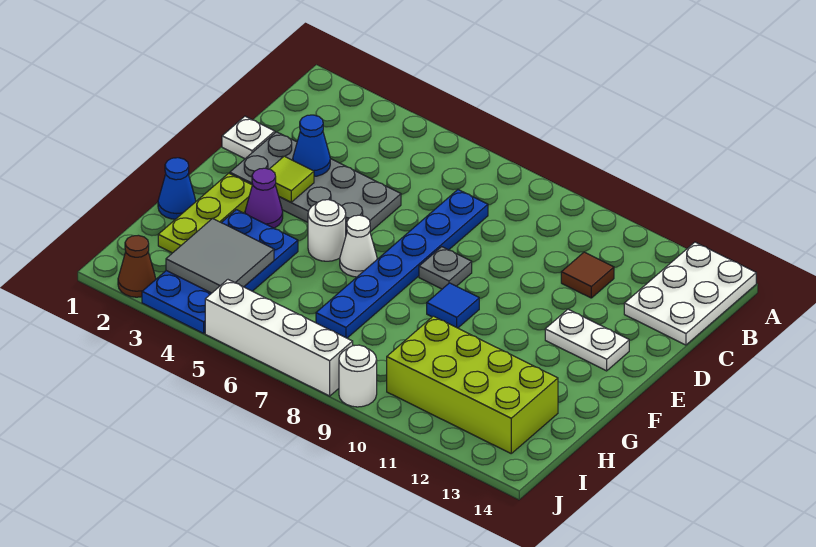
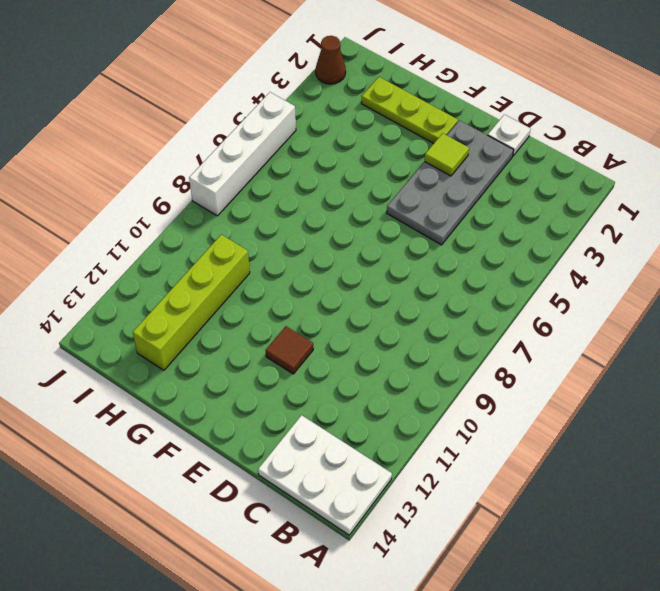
brown tile E11 level 1 -> brown tile C11 level 1
lime brick H10:H13 level 1 -> lime brick H10:I13 level 1
none -> blue plate C7:H7 level 1
none -> grey plate E8 level 1
none -> white plate E12:E13 level 1

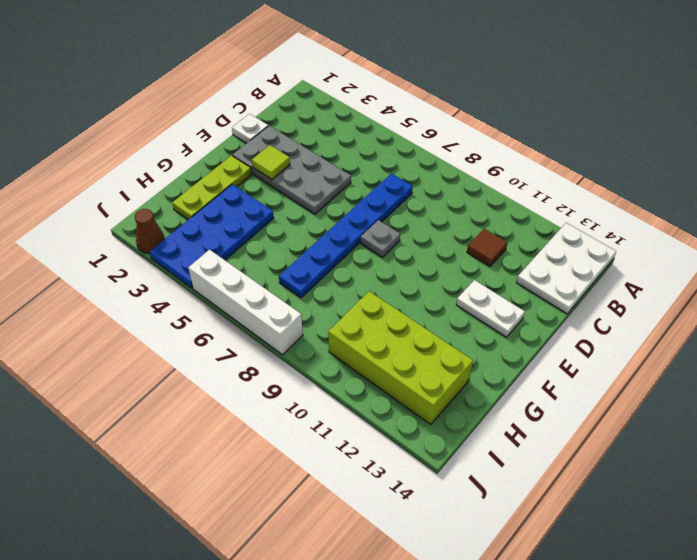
none -> purple cone F3 level 1
none -> white round brick F5 level 1
none -> white cone F6 level 1

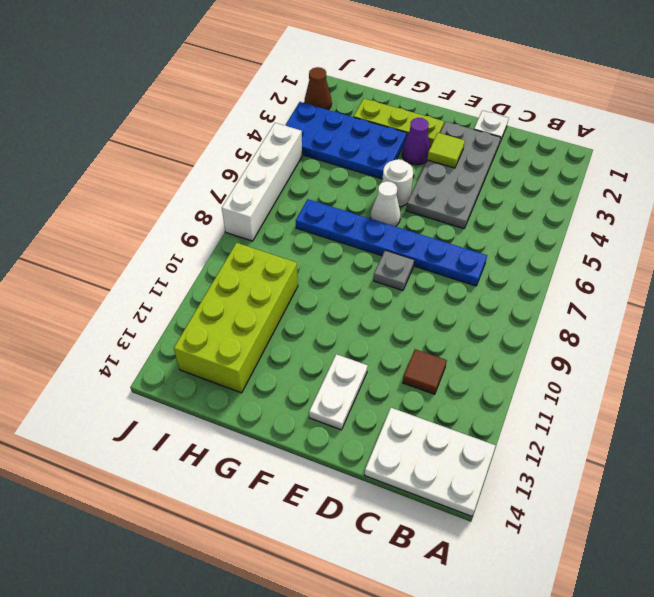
none -> blue tile F9 level 1
none -> blue cone G1 level 1
none -> white round brick J9 level 1

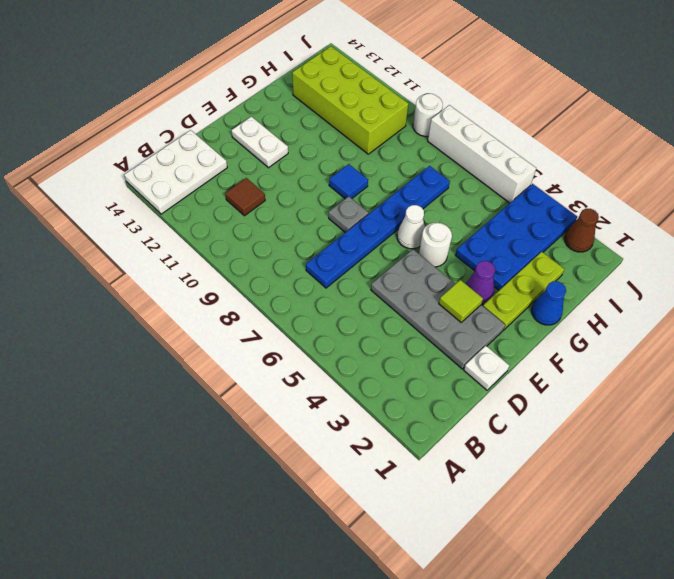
none -> blue cone D3 level 2
none -> grey tile H3:I4 level 2

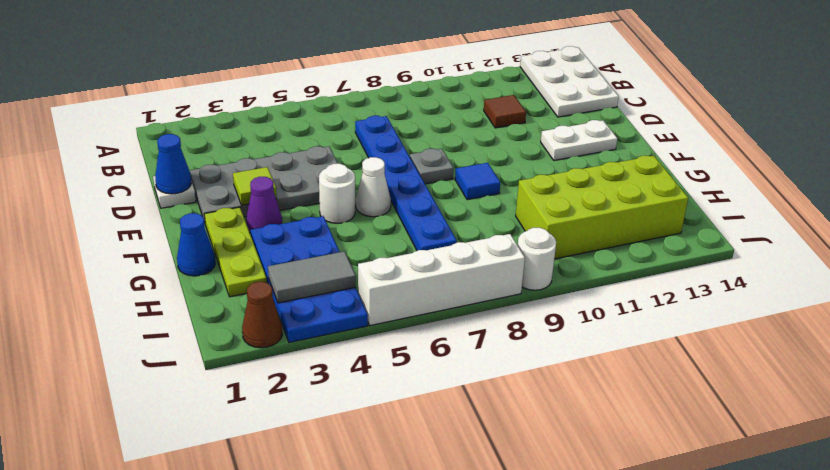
blue cone D1 level 2 -> blue cone D3 level 2
grey tile I3:I4 level 2 -> grey tile H3:I4 level 2

